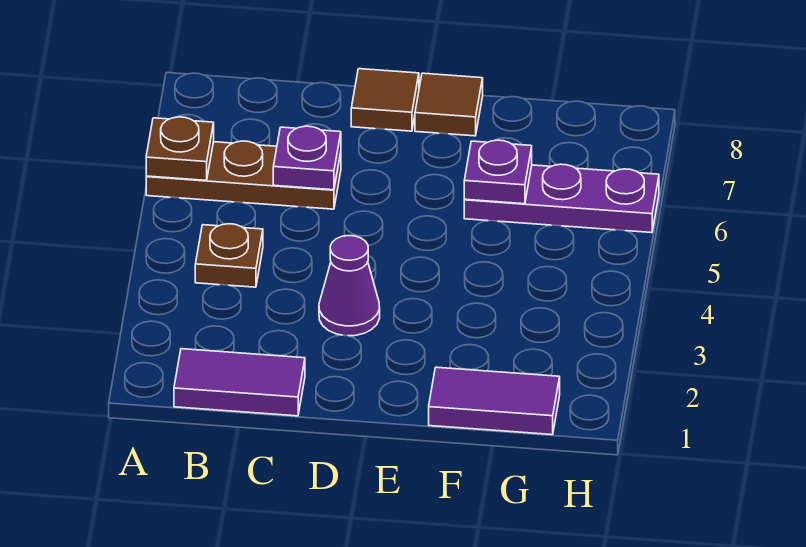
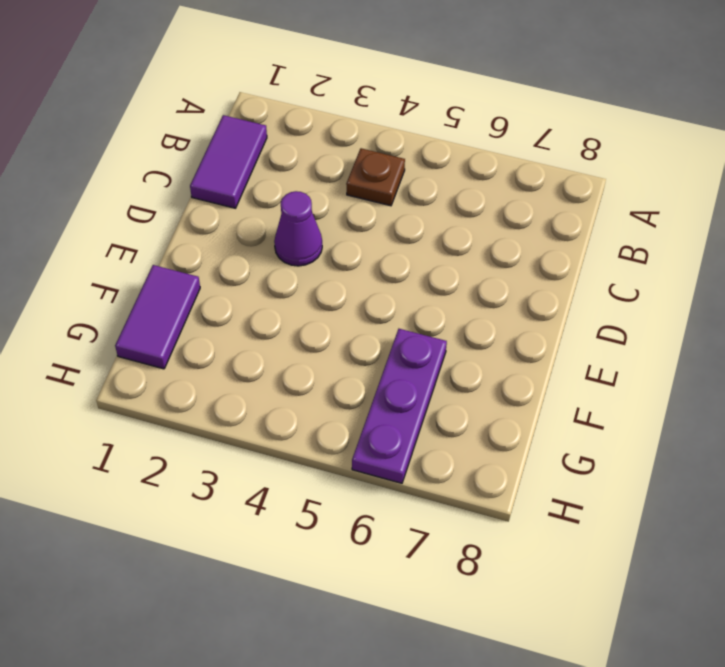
none -> brown plate A6:C6 level 1
none -> brown tile D8 level 1

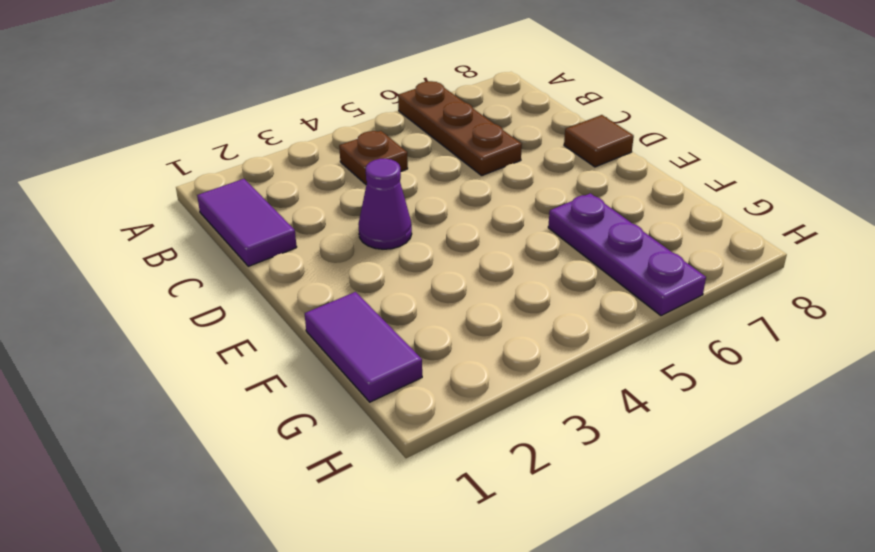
none -> brown tile E8 level 1
none -> brown plate A6 level 2

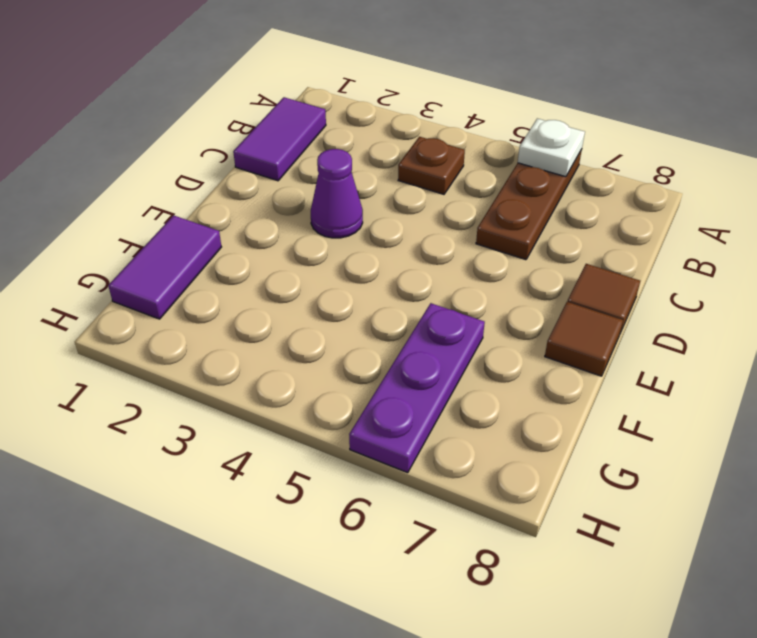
white plate A6 level 2 -> brown plate A6 level 2
none -> purple plate C6 level 2
none -> purple plate F6 level 2

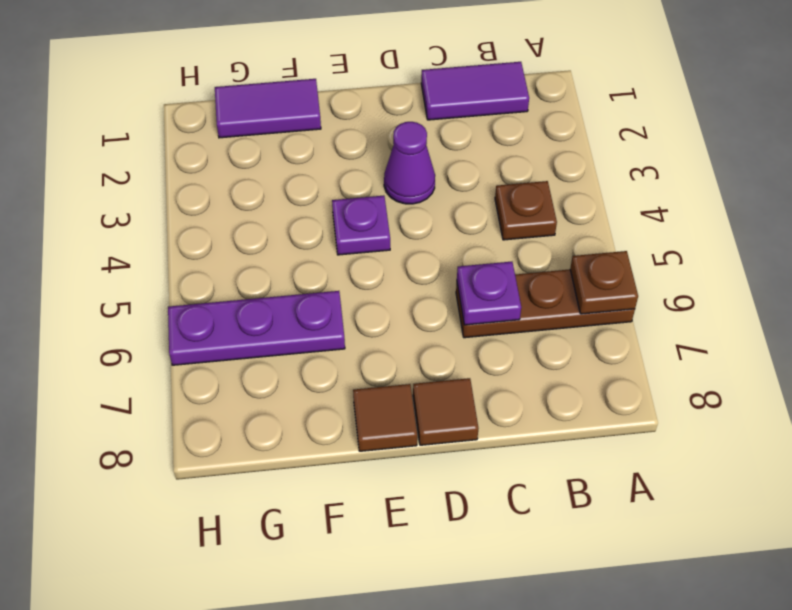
purple plate E4 level 1 -> purple plate F6 level 2

